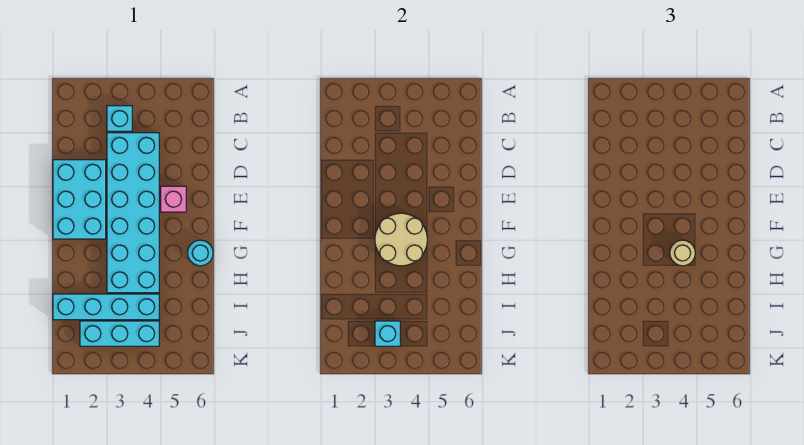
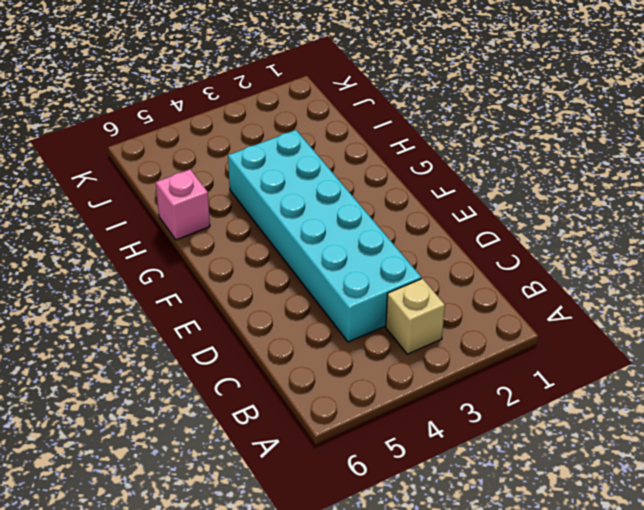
tan brick B3 level 1 -> cyan brick B3 level 1
pink brick H6 level 1 -> pink brick E5 level 1
none -> cyan brick D1:F2 level 1
none -> cyan round brick G6 level 1

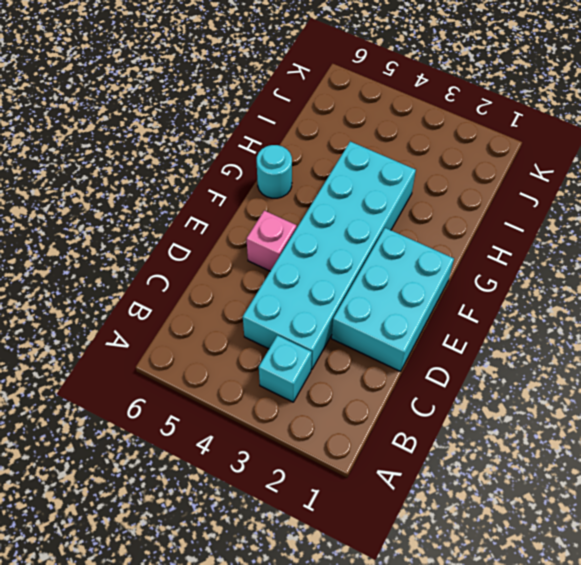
none -> cyan brick I1:I4 level 1
none -> cyan brick J2:J4 level 1

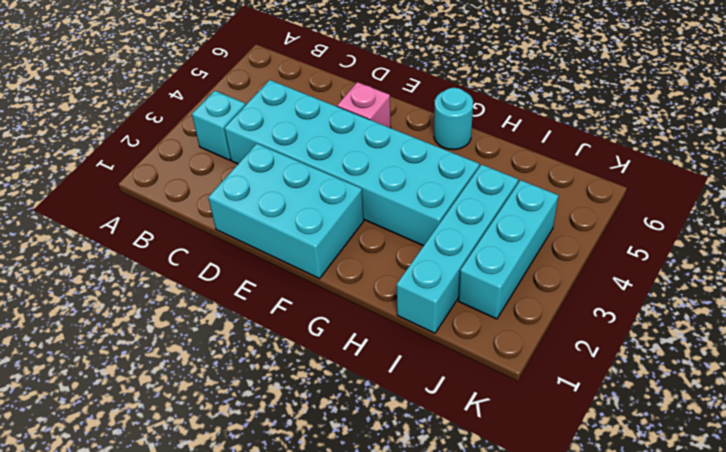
none -> tan round brick F3:G4 level 2
none -> cyan brick J3 level 2

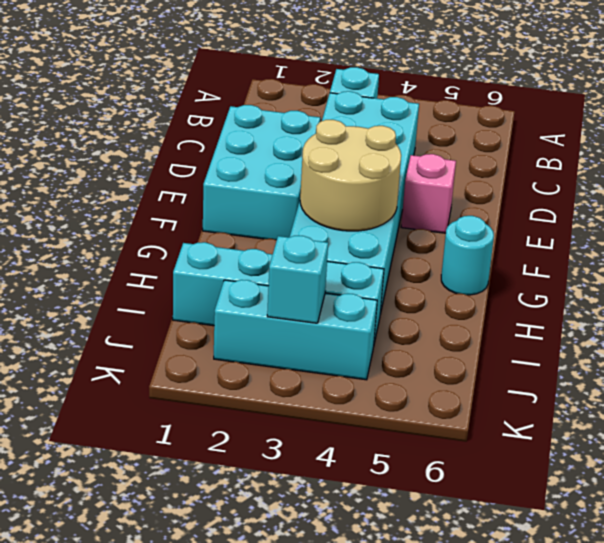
none -> tan round brick G4 level 3

